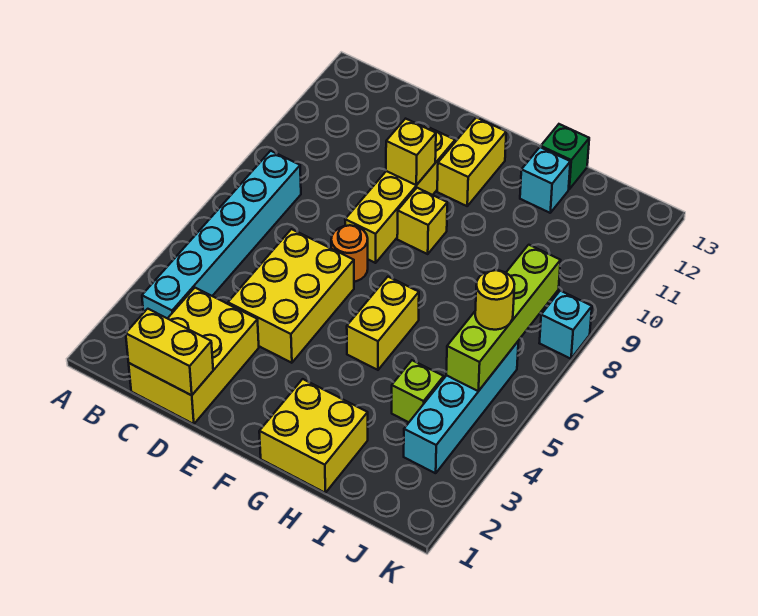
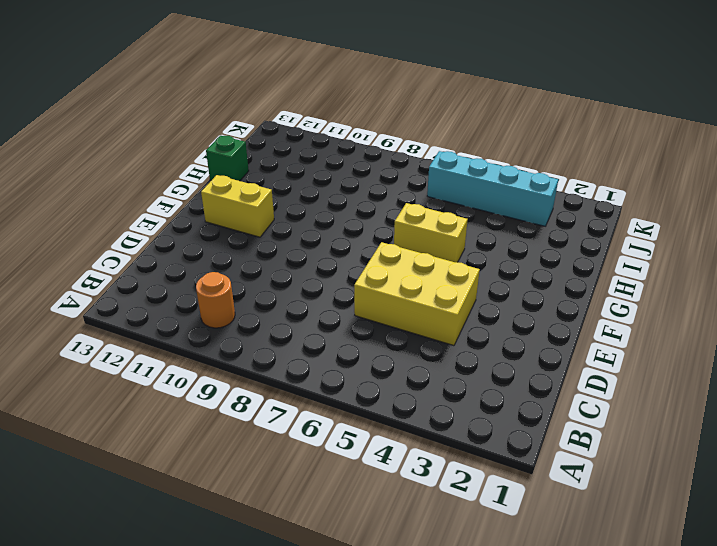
orange round brick B10 level 1 -> orange round brick E7 level 1
none -> cyan brick B3:B8 level 1
none -> yellow brick C1:D3 level 1
none -> yellow brick E8:E11 level 1

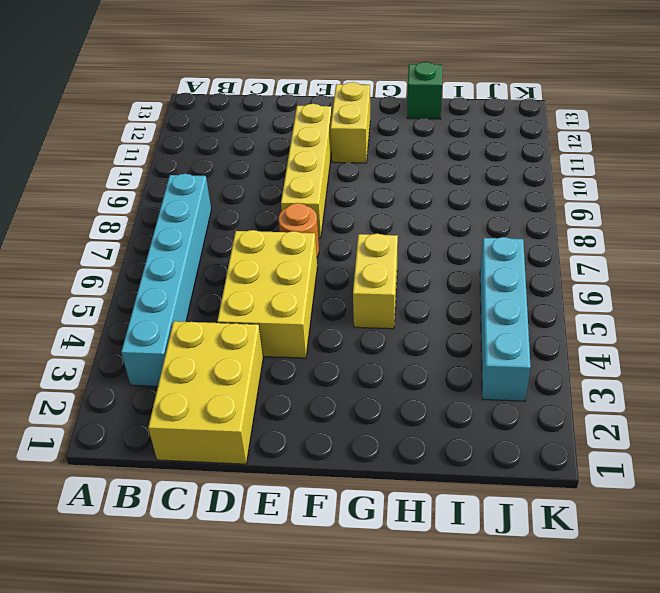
none -> yellow brick F9 level 1
none -> yellow brick G1:H2 level 1
none -> cyan brick H12 level 1

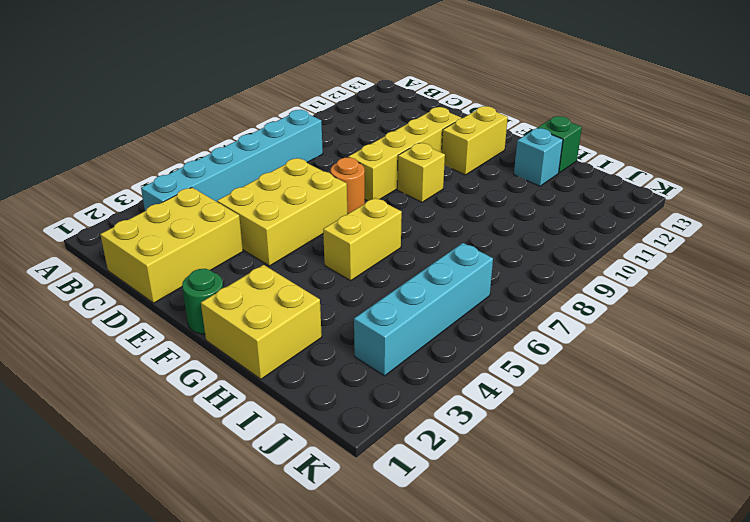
green round brick F1 level 1 -> none
none -> lime brick I4 level 1
none -> cyan brick K8 level 1
none -> yellow brick C1:D1 level 2

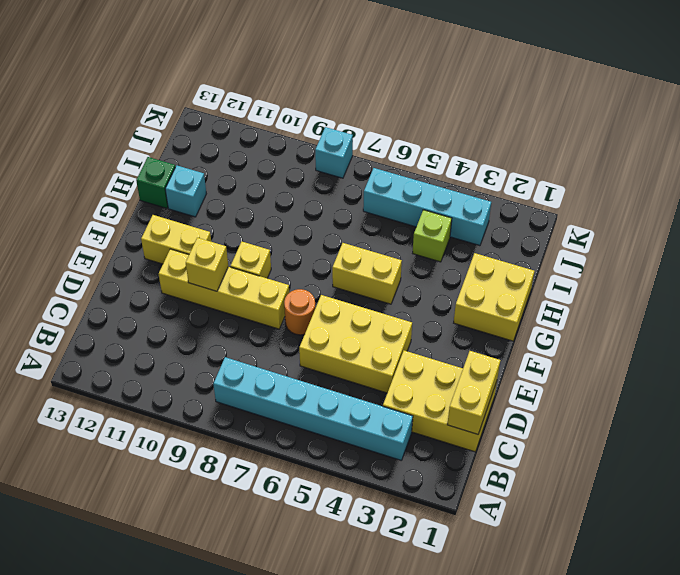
none -> lime brick J5:J8 level 2
none -> yellow round brick J6 level 3

